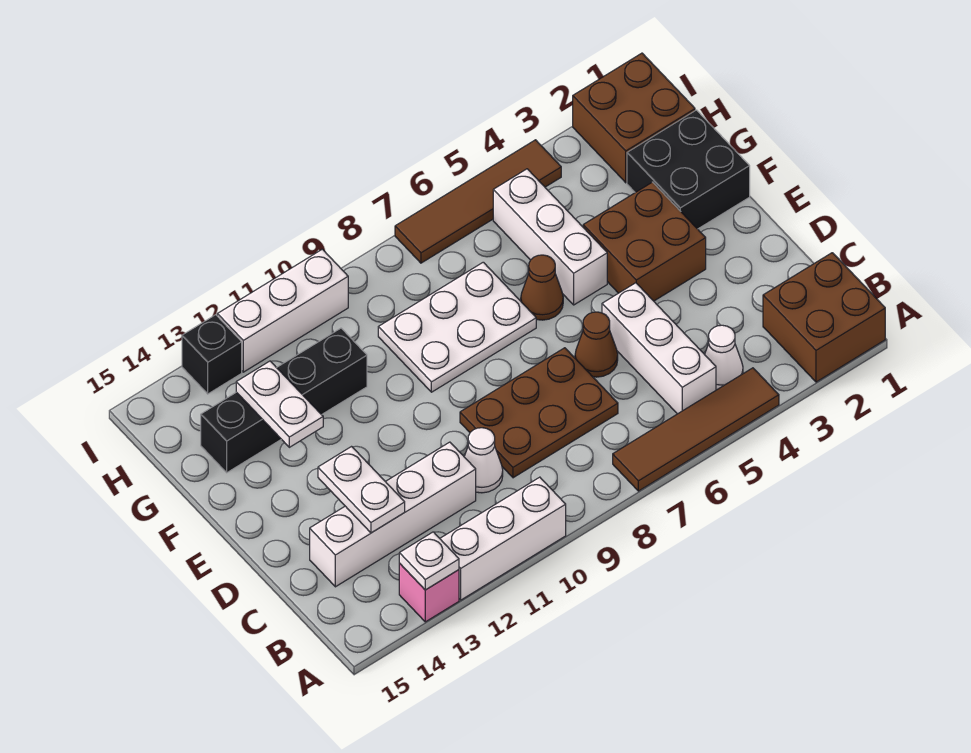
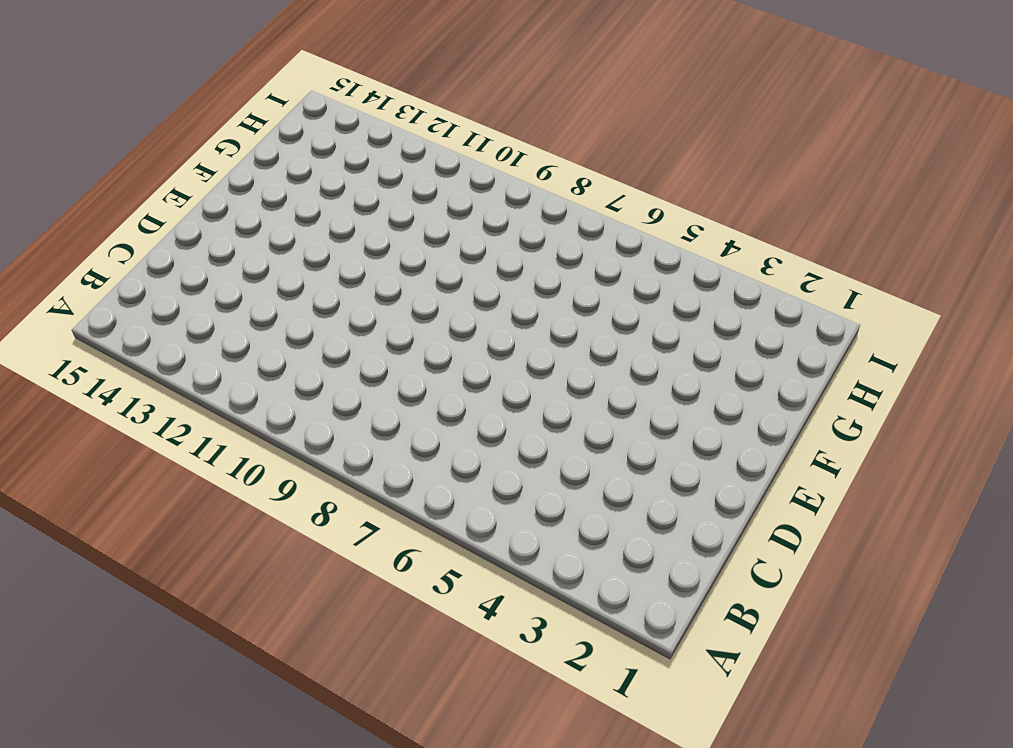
none -> brown brick A1:B2 level 1
none -> brown tile A4:A7 level 1
none -> white brick A10:A12 level 1

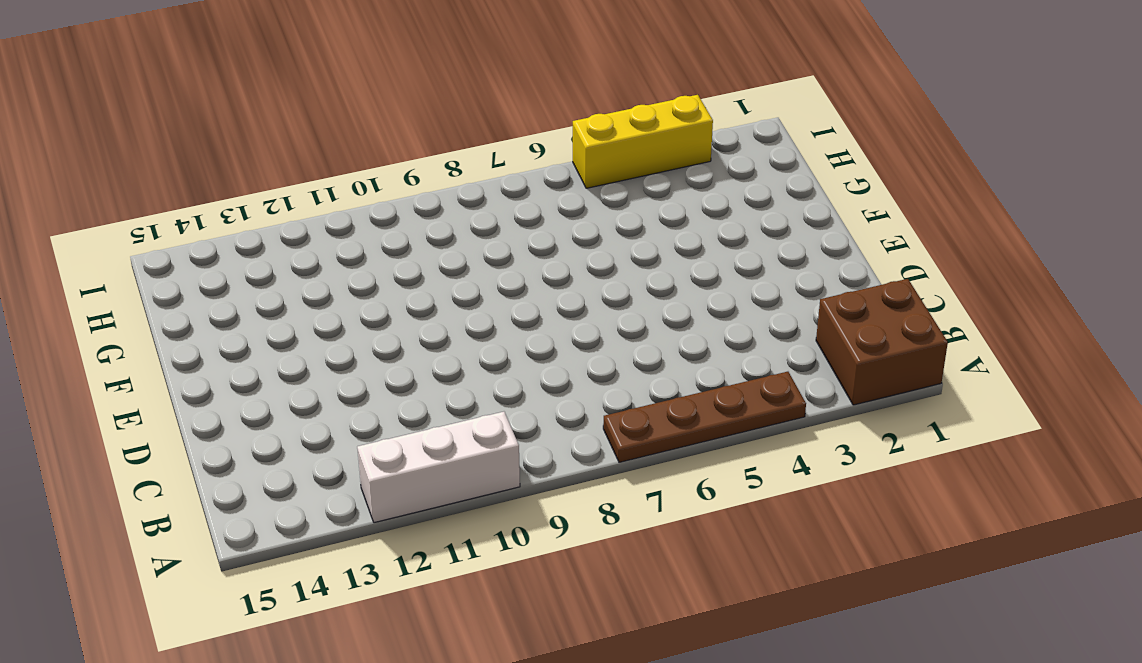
brown plate A4:A7 level 1 -> brown tile A4:A7 level 1
yellow brick I3:I5 level 1 -> brown tile I4:I7 level 1
none -> pink brick A13 level 1
none -> white cone B4 level 1
none -> white brick B5:D5 level 1

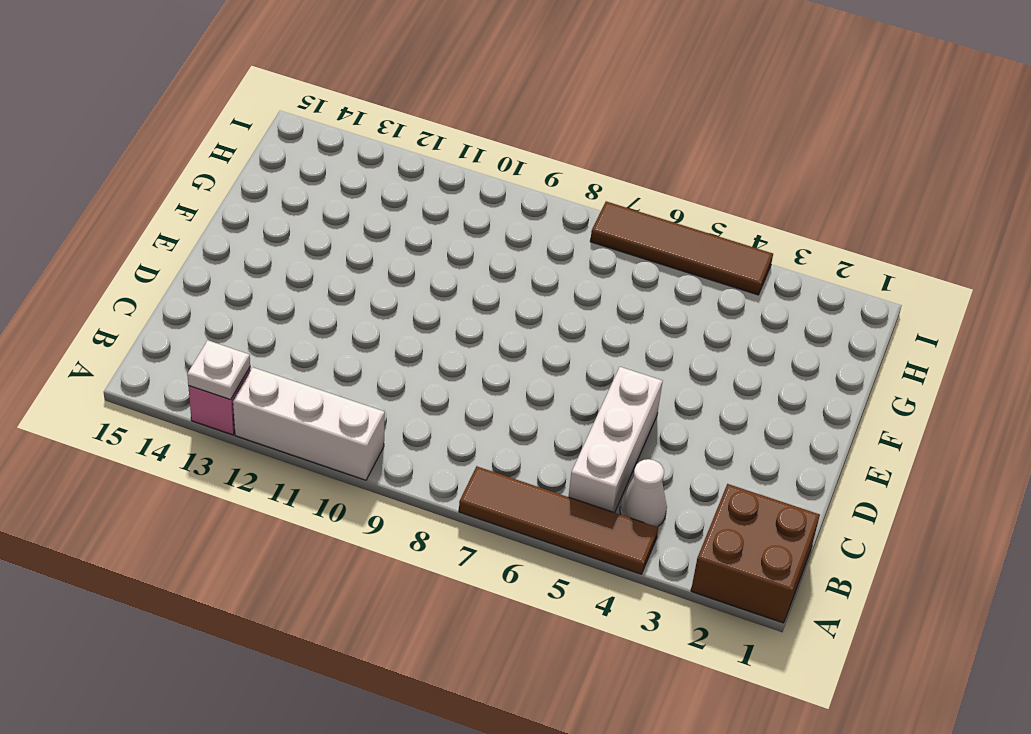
none -> brown plate C7:D9 level 1
none -> white cone C10 level 1
none -> white brick C11:C14 level 1

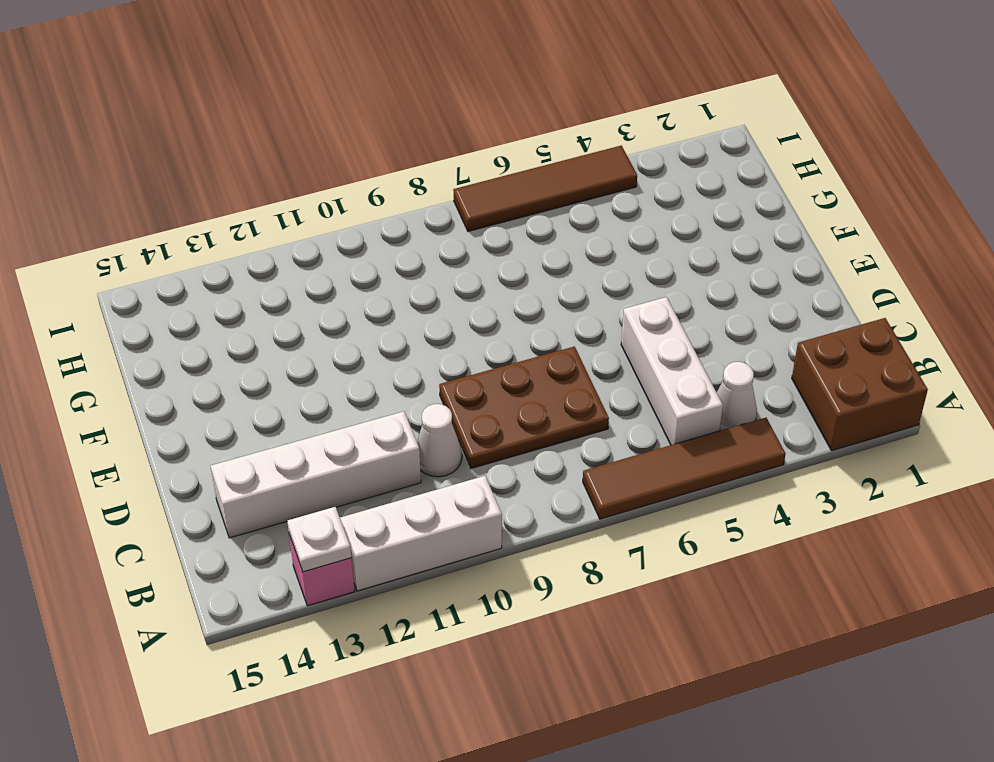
none -> brown cone D6 level 1
none -> brown brick E3:F4 level 1
none -> black brick F1:G2 level 1

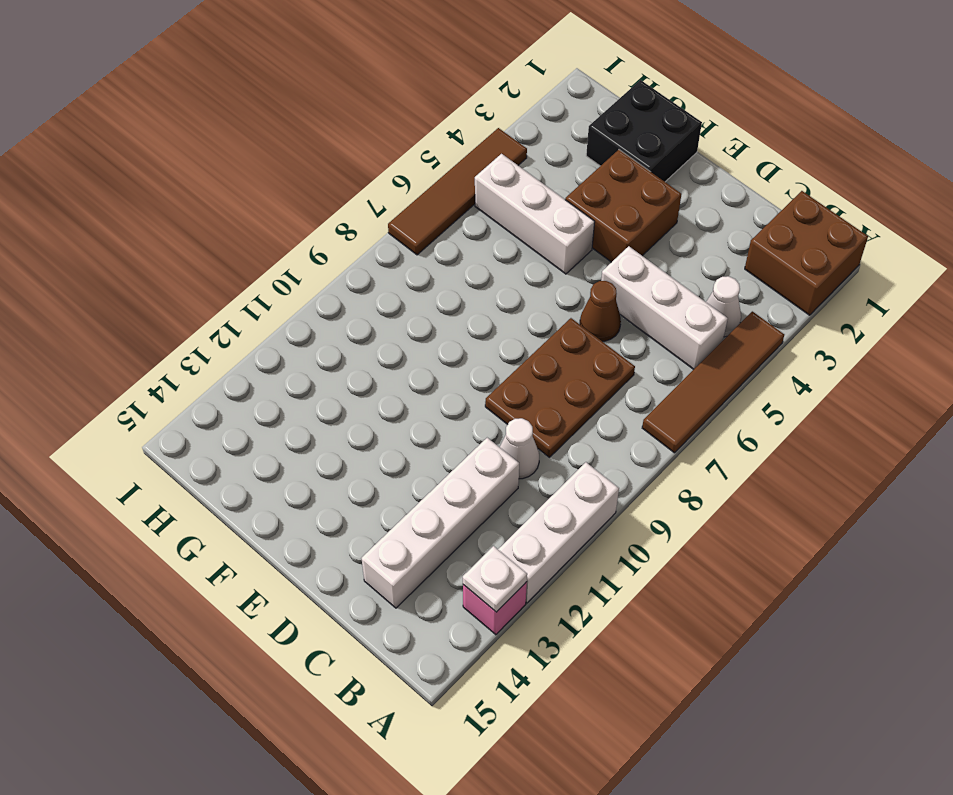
none -> brown cone F6 level 1
none -> white plate F7:G9 level 1
none -> black brick G11:G14 level 1

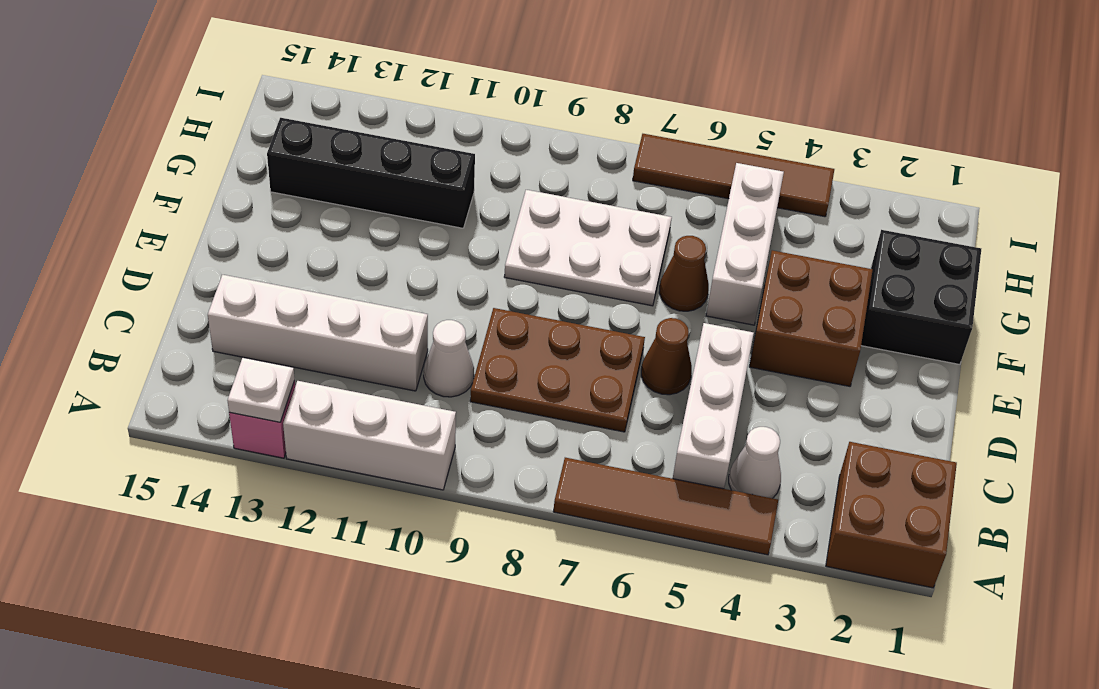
none -> brown brick H1:I2 level 1
none -> white brick I10:I12 level 1
none -> black brick I13 level 1

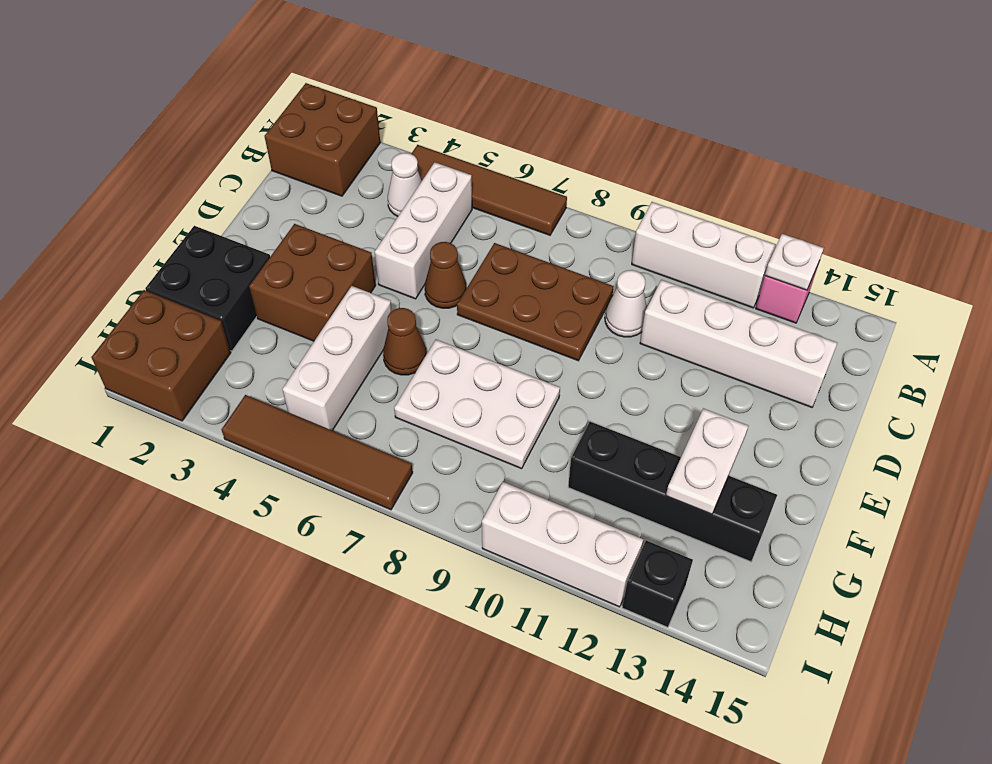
none -> white plate C13:D13 level 2

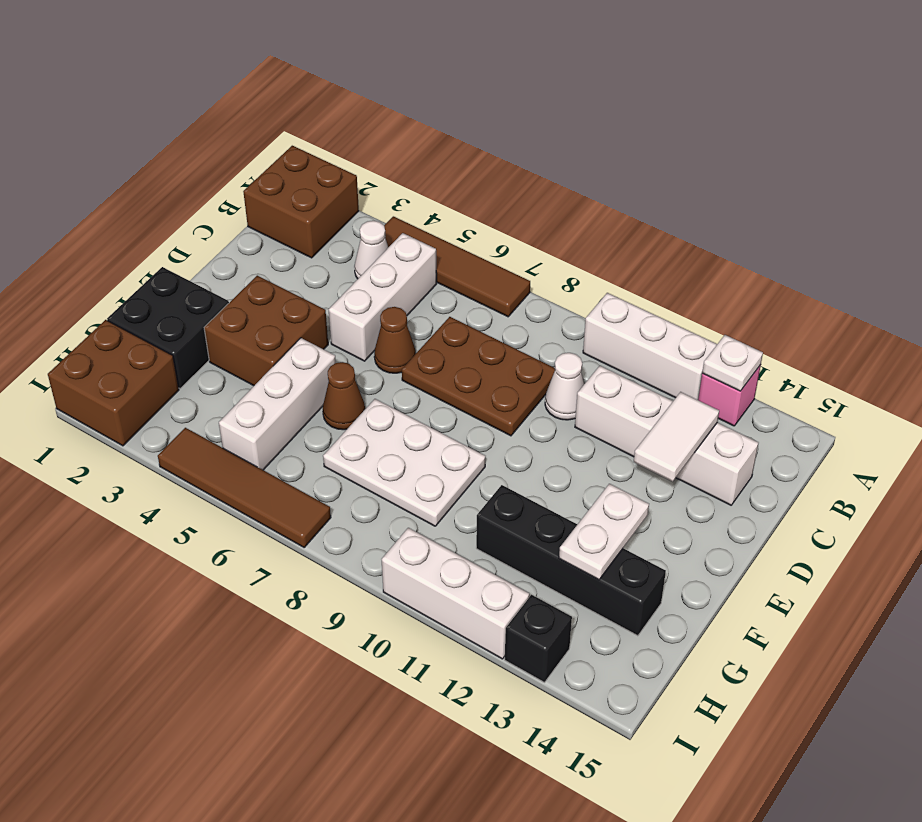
white tile C13:D13 level 2 -> white plate C13:D13 level 2

